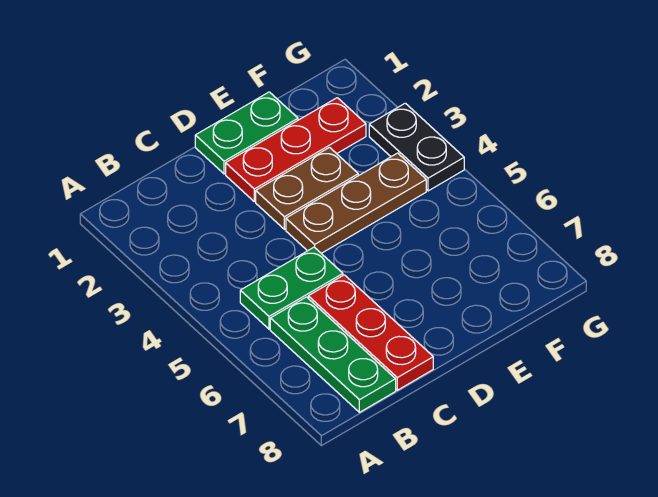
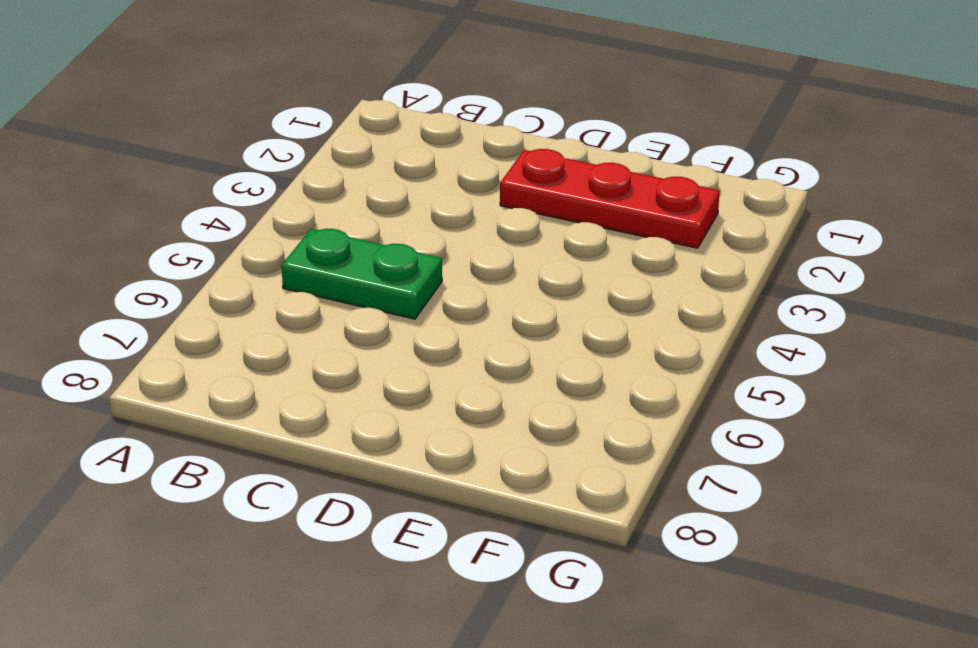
none -> green plate B6:B8 level 1
none -> red plate C6:C8 level 1

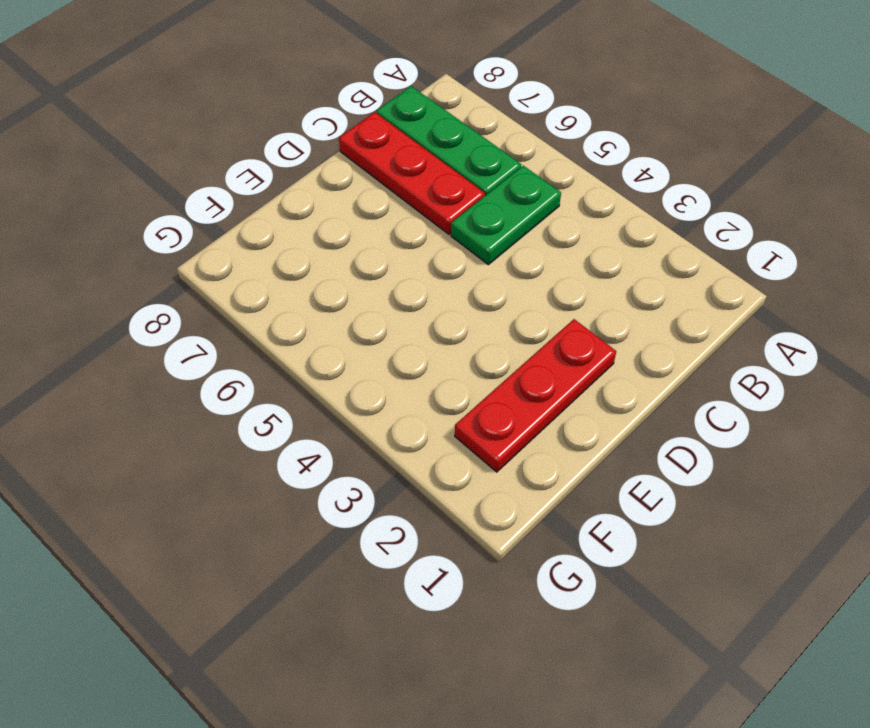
none -> green plate D1:E1 level 1
none -> brown plate D3:E3 level 1

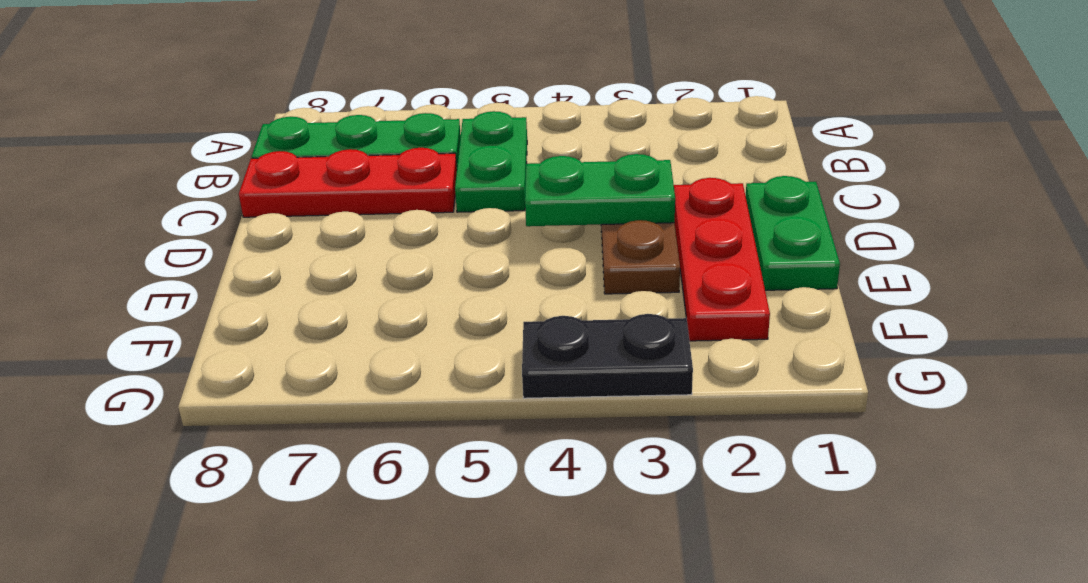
green plate D3:D4 level 2 -> none
none -> brown plate D4:F4 level 1

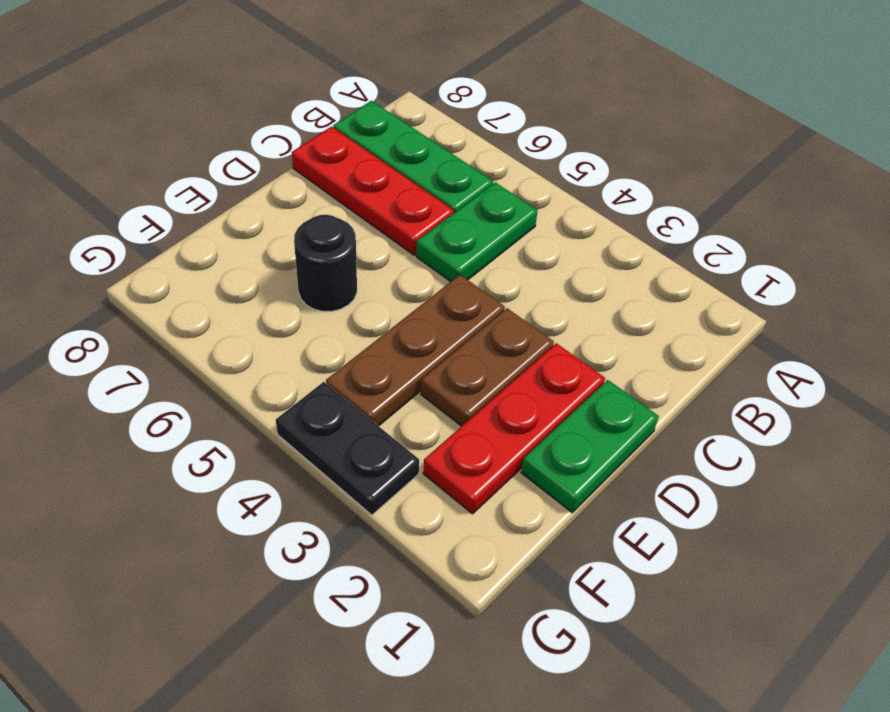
black round brick E6 level 1 -> none

